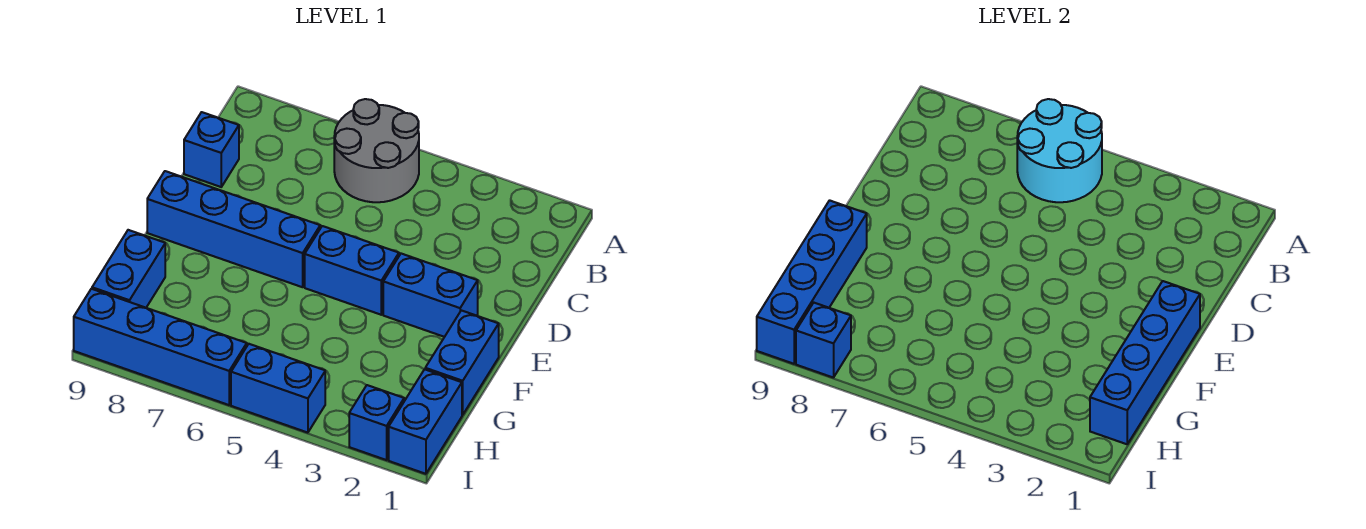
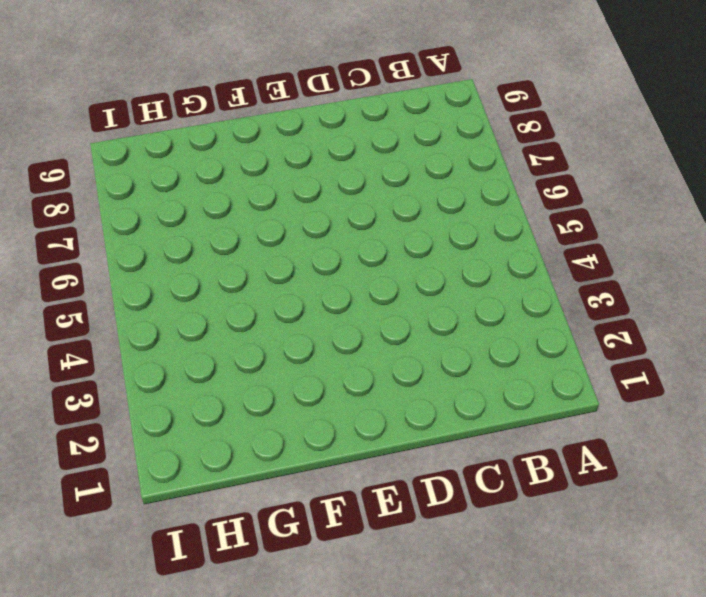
none -> grey round brick A5:B6 level 1
none -> blue brick C9 level 1
none -> blue brick E2:E3 level 1

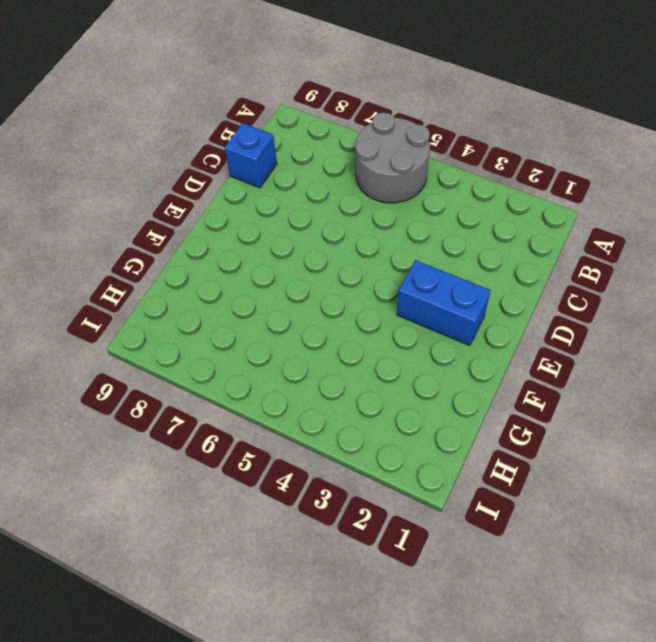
none -> blue brick E4:E5 level 1
none -> blue brick E6:E9 level 1
none -> blue brick F1:G1 level 1

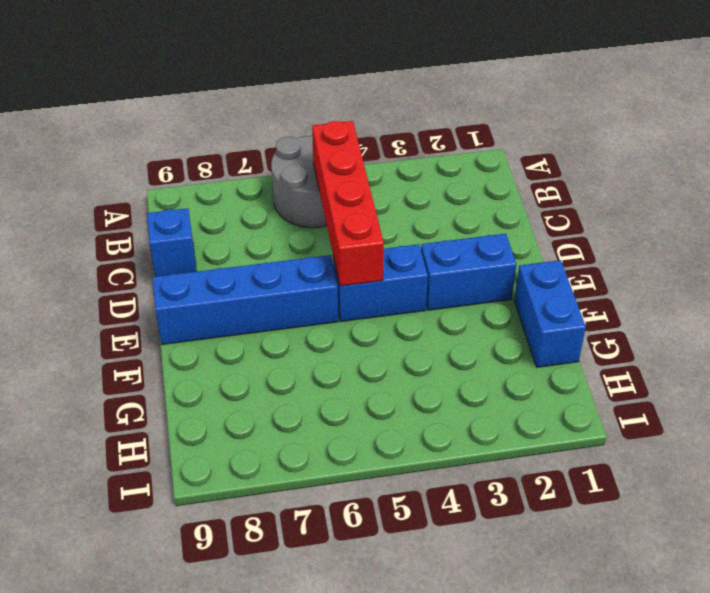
red brick B5:E5 level 2 -> cyan round brick A5:B6 level 2
none -> blue brick G9:H9 level 1
none -> blue brick H1:I1 level 1
none -> blue brick I2 level 1

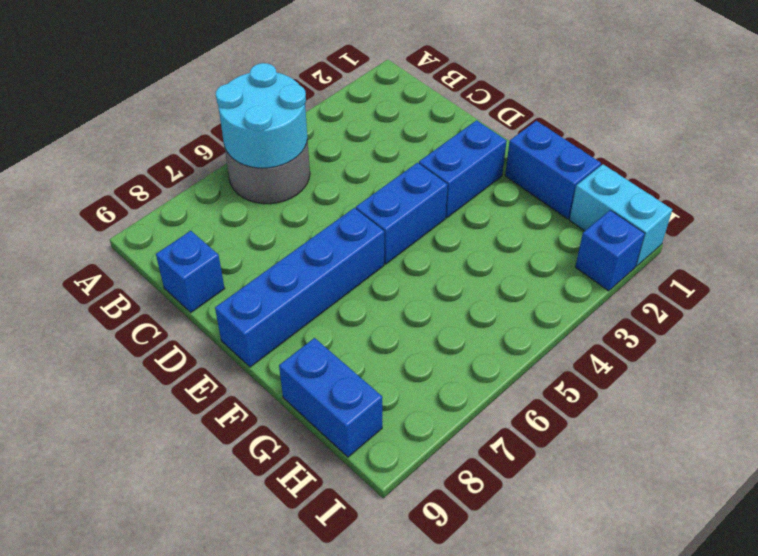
cyan brick H1:I1 level 1 -> blue brick H1:I1 level 1
none -> blue brick I4:I5 level 1
none -> blue brick I6:I9 level 1
none -> blue brick E1:H1 level 2

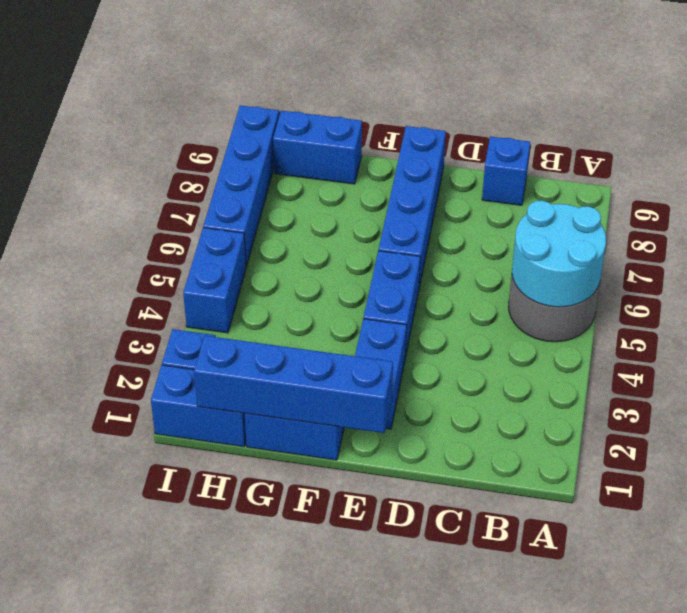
none -> blue brick F9:I9 level 2
none -> blue brick I8 level 2

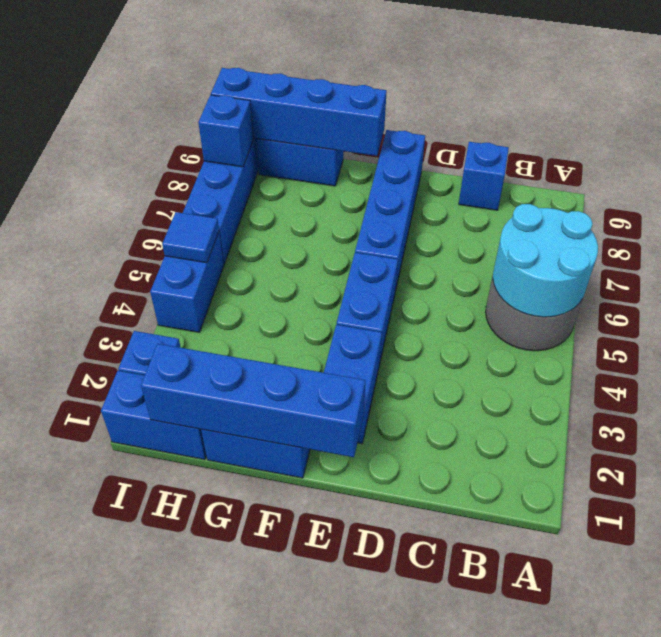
blue tile I5 level 2 -> none

